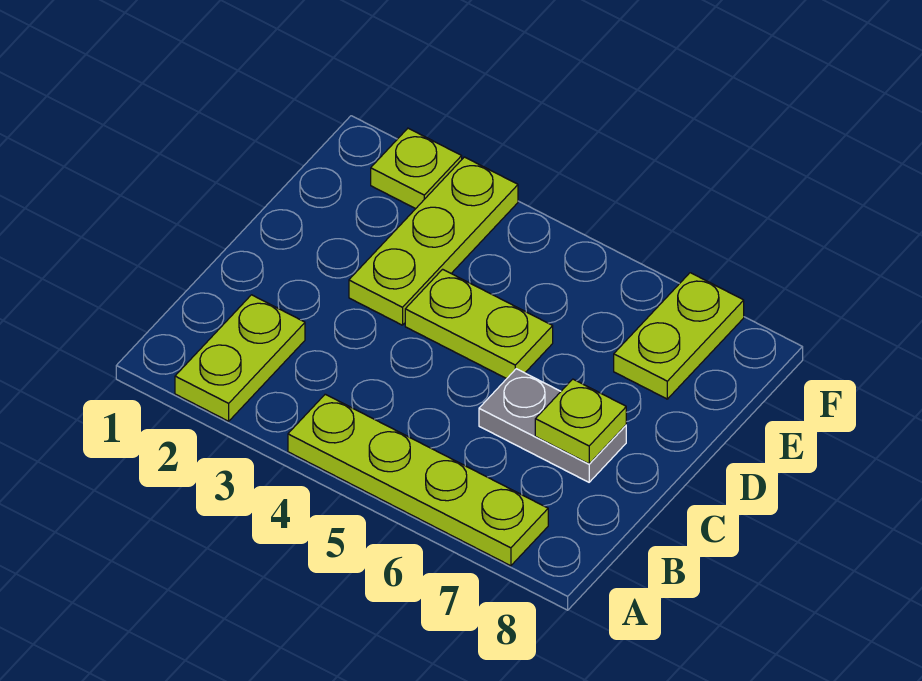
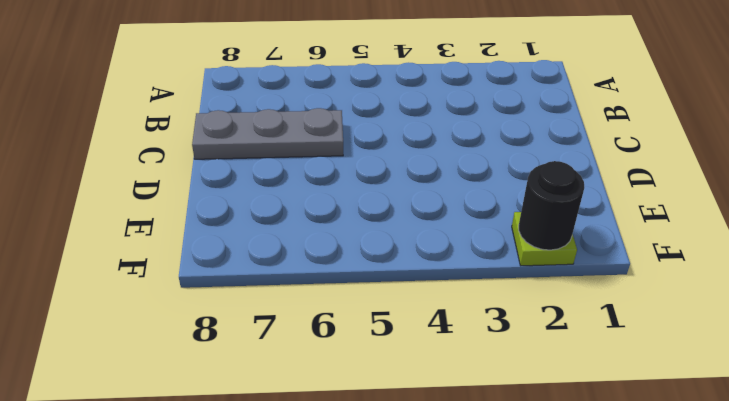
grey plate C6:C8 level 1 -> grey plate C6:C7 level 1
black round brick F2 level 2 -> none
none -> lime plate A2:B2 level 1
none -> lime plate A4:A7 level 1

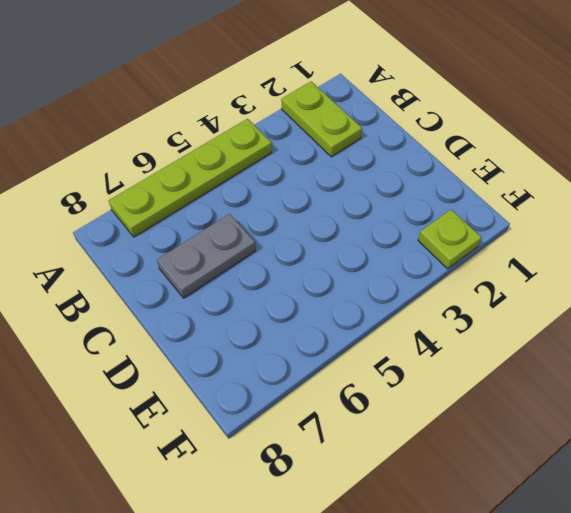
none -> lime plate D3:F3 level 1
none -> lime plate D4:D5 level 1

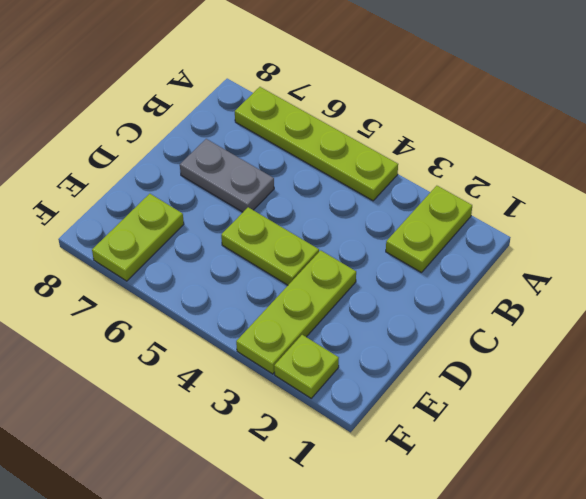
none -> lime plate C7 level 2

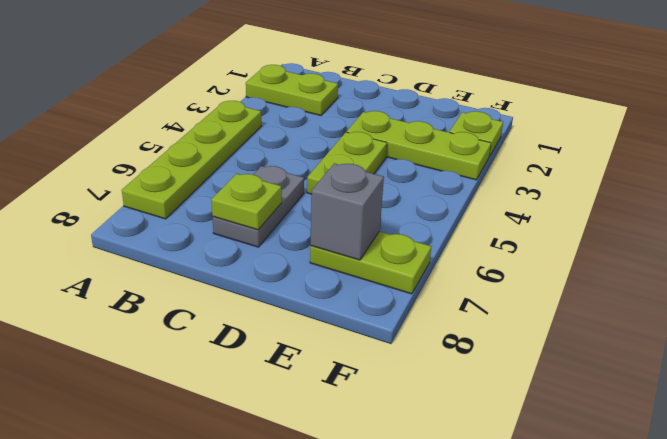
grey brick E7 level 2 -> none

